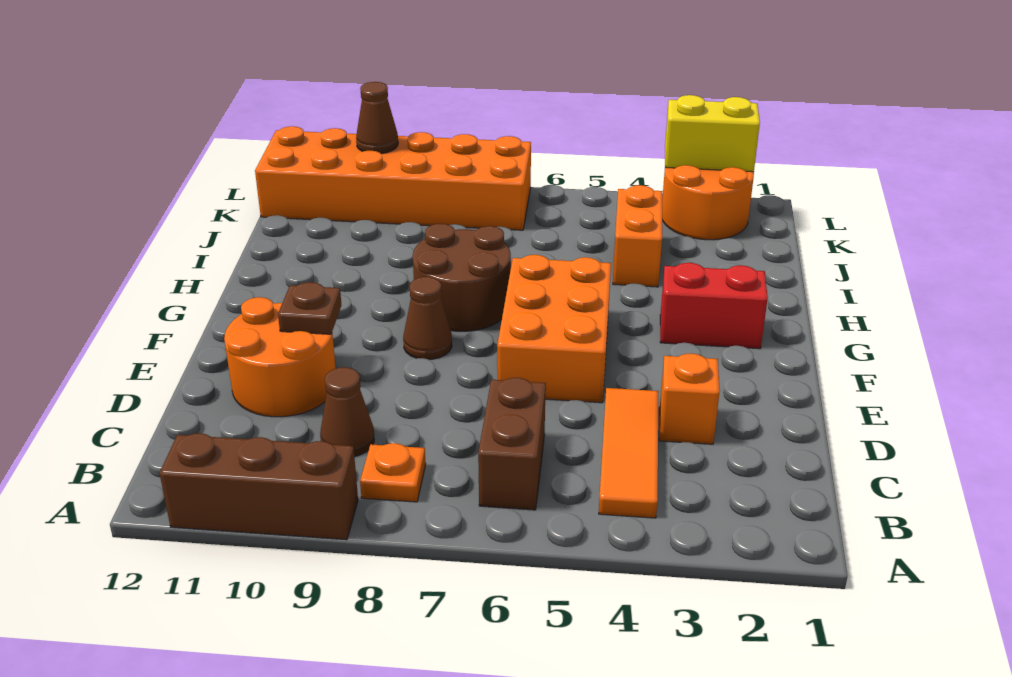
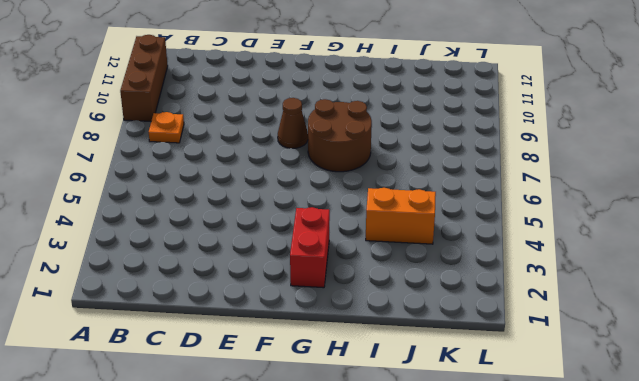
none -> orange tile B4:D4 level 1
none -> brown brick B6:C6 level 1
none -> brown cone C9 level 1

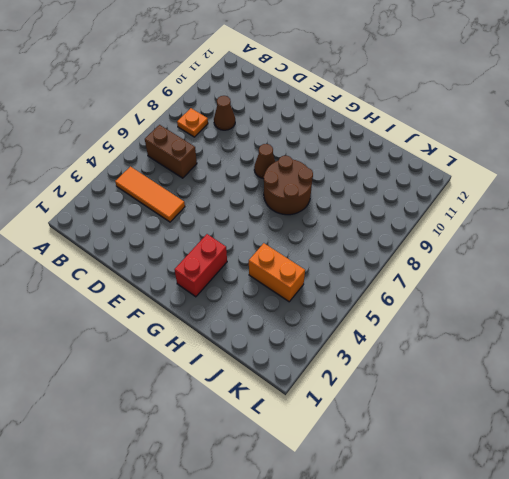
none -> brown brick A9:A11 level 1
none -> orange brick D3 level 1
none -> orange round brick D10:E11 level 1

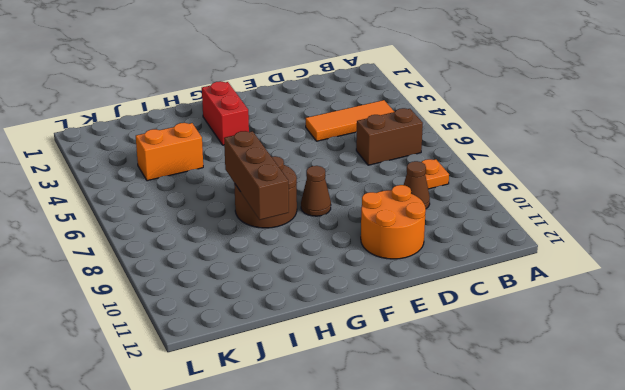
brown brick H7:H9 level 2 -> brown brick A9:A11 level 1
none -> orange brick D3 level 1
none -> orange brick E5:G6 level 1
none -> orange round brick K2:L3 level 1

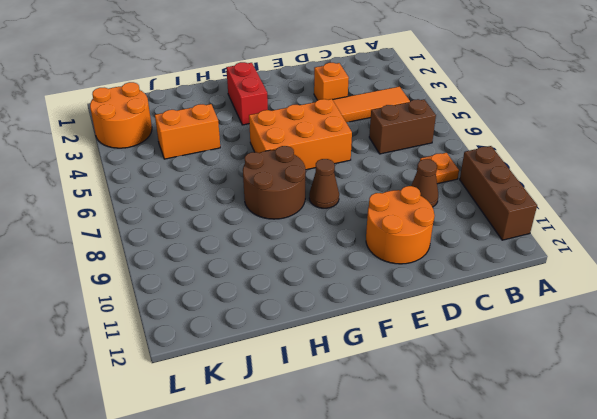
none -> orange brick K7:L12 level 1
none -> brown plate E10 level 2
none -> yellow brick L2:L3 level 2

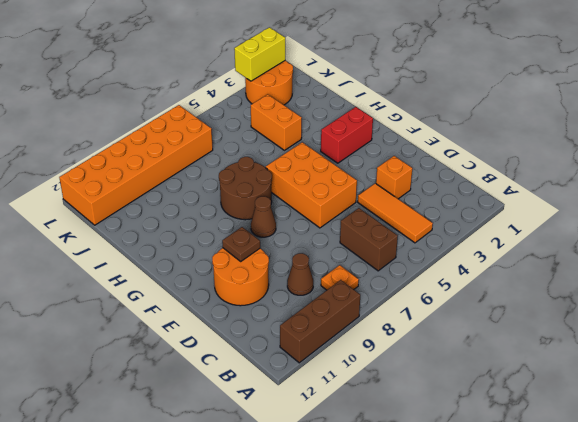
none -> brown cone L10 level 2

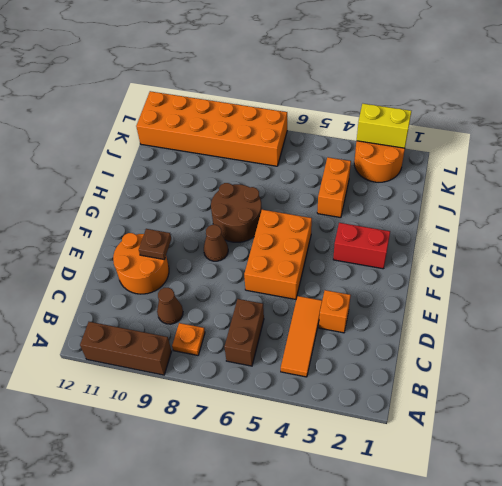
none -> brown cone L10 level 2

